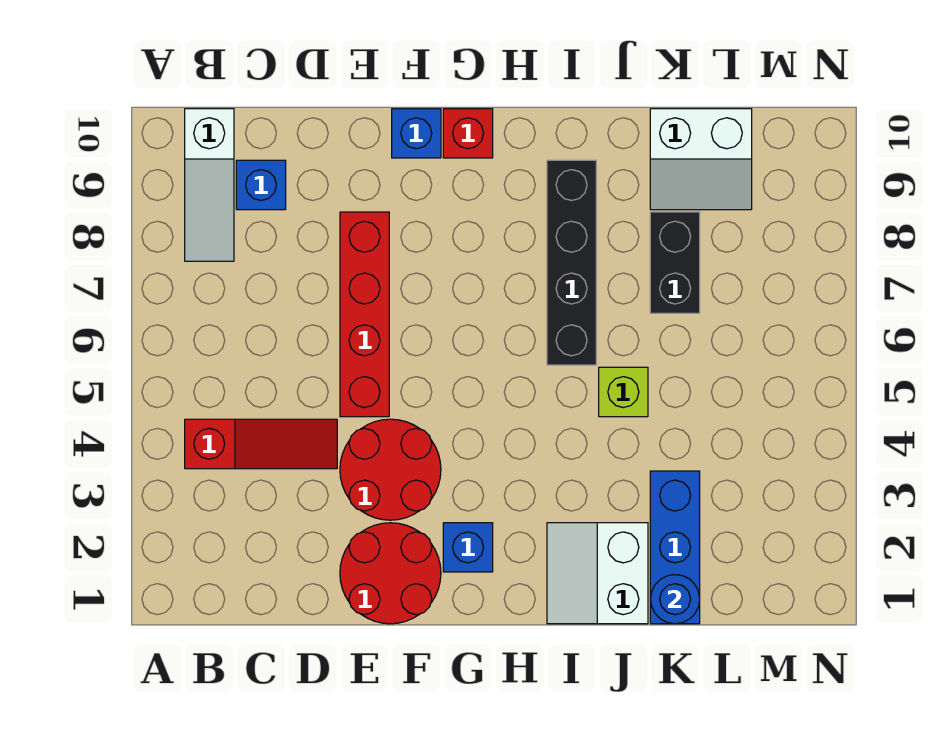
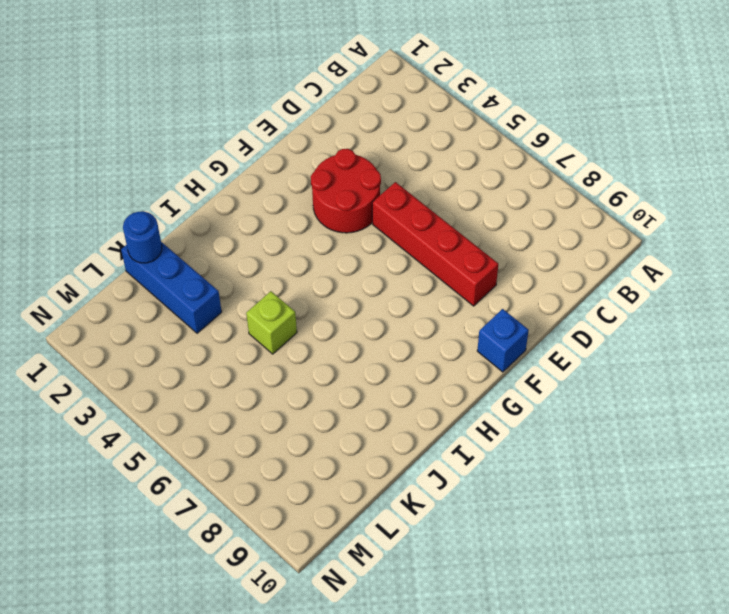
none -> red slope B4:D4 level 1 top B
none -> white slope B8:B10 level 1 top 10
none -> blue brick C9 level 1

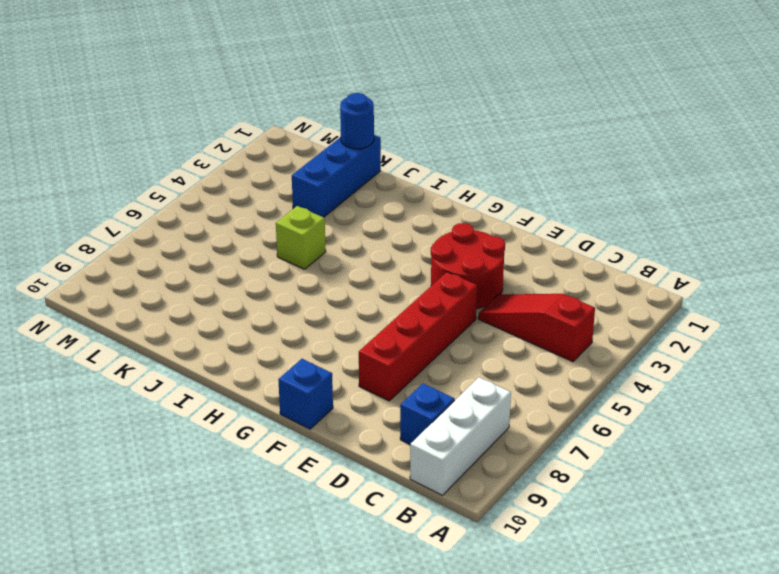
white brick B8:B10 level 1 -> white slope B8:B10 level 1 top 10
none -> red round brick E1:F2 level 1
none -> blue brick G2 level 1
none -> red brick G10 level 1

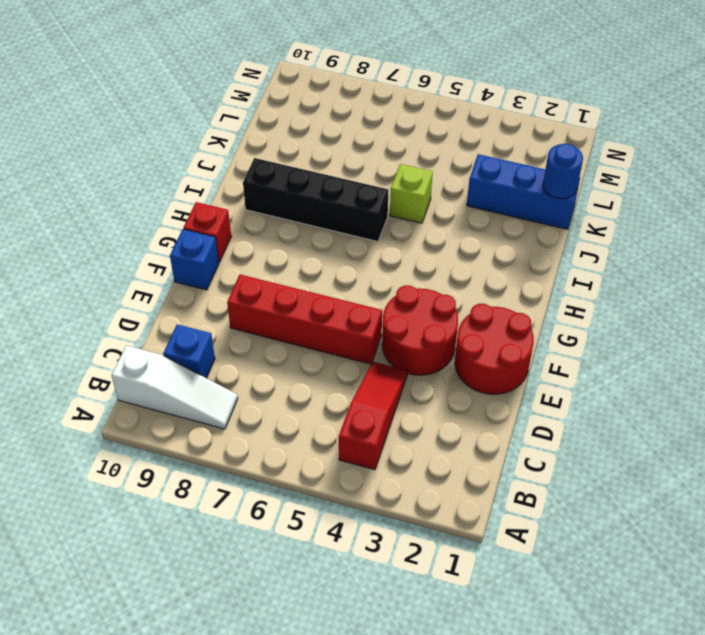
none -> blue brick G2 level 1
none -> white slope I1:J2 level 1 top J
none -> black brick K7:K8 level 1

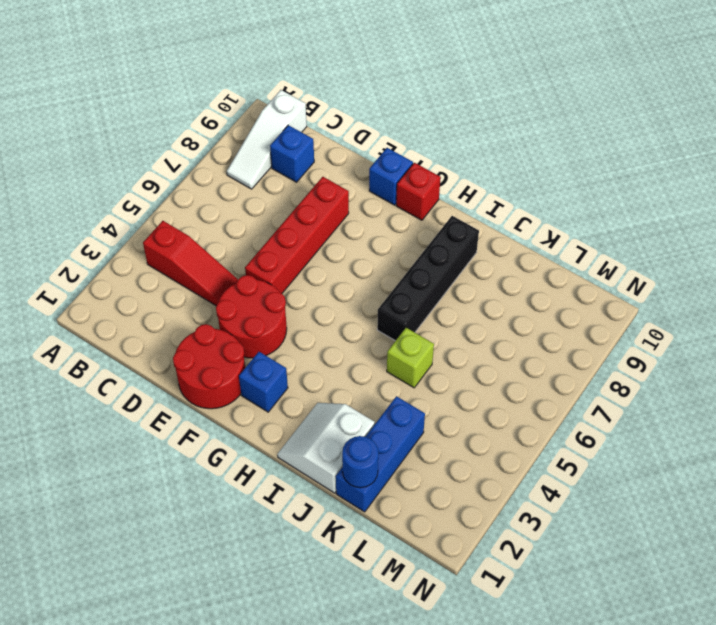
none -> black brick K7:K8 level 1
none -> white slope K9:L10 level 1 top 10

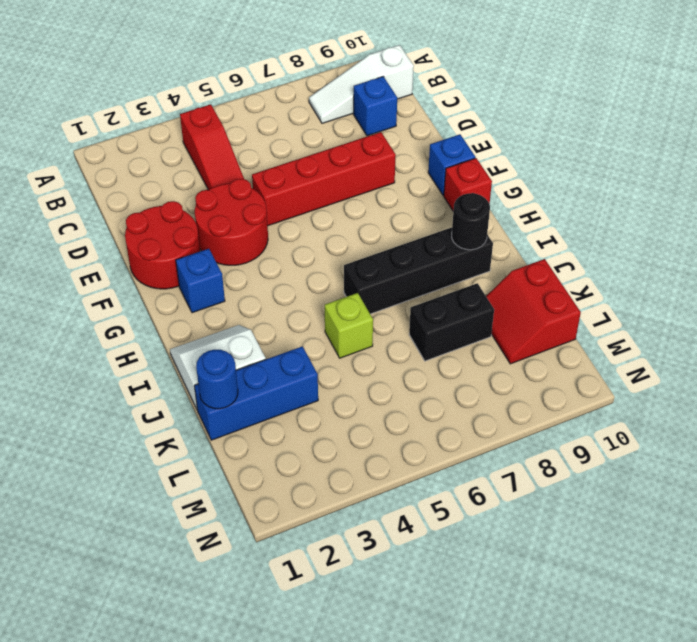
black round brick I9 level 2 -> none
red slope K9:L10 level 1 top 10 -> white slope K9:L10 level 1 top 10

